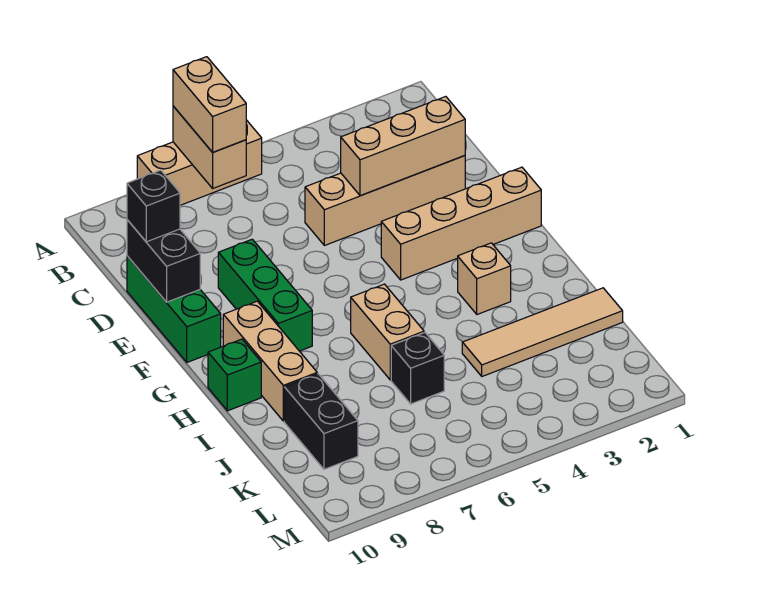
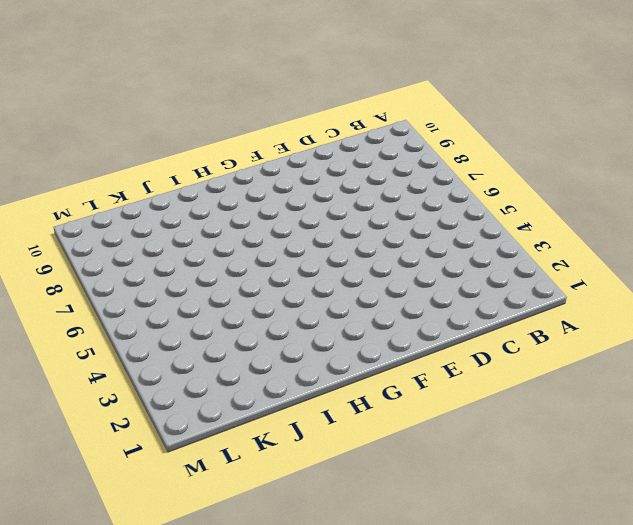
none -> tan brick A6:A8 level 1
none -> tan brick D2:D5 level 1
none -> green brick D10:F10 level 1

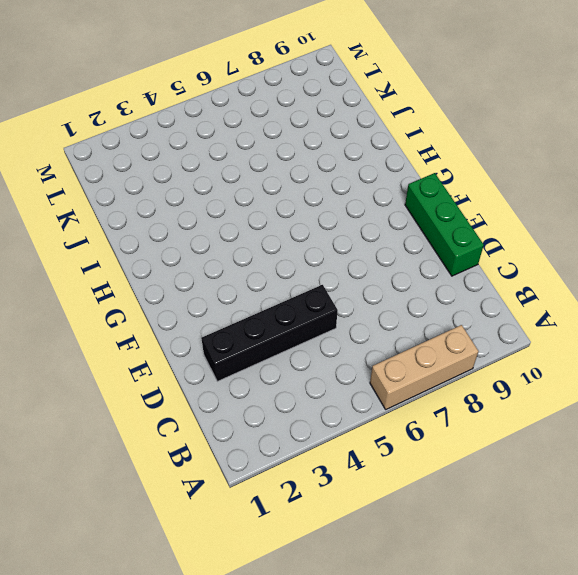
black brick D2:D5 level 1 -> tan brick D2:D5 level 1
none -> green brick E8:G8 level 1
none -> tan brick F1:F4 level 1
none -> tan brick G9:I9 level 1

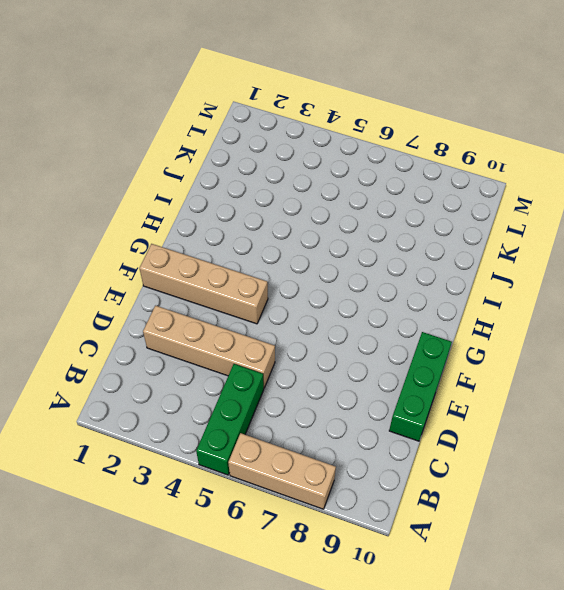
green brick A5:C5 level 1 -> green brick E8:G8 level 1
none -> tan brick G9:I9 level 1
none -> tan brick H3 level 1
none -> tan brick H6:I6 level 1

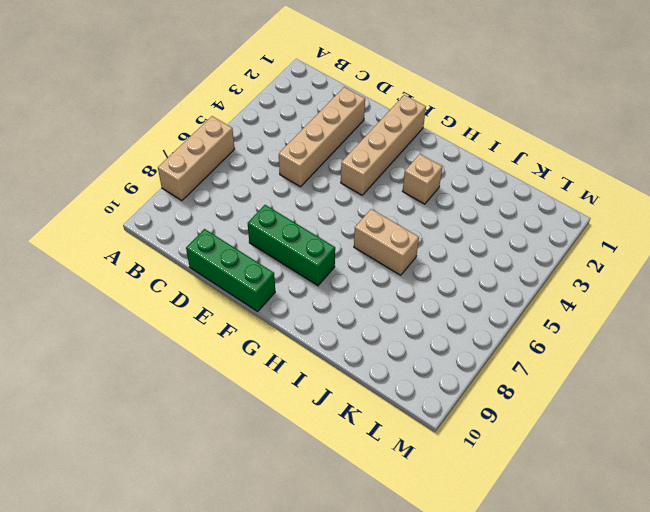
none -> tan brick G9:I9 level 1
none -> green brick H10 level 1
none -> tan tile J1:J4 level 1

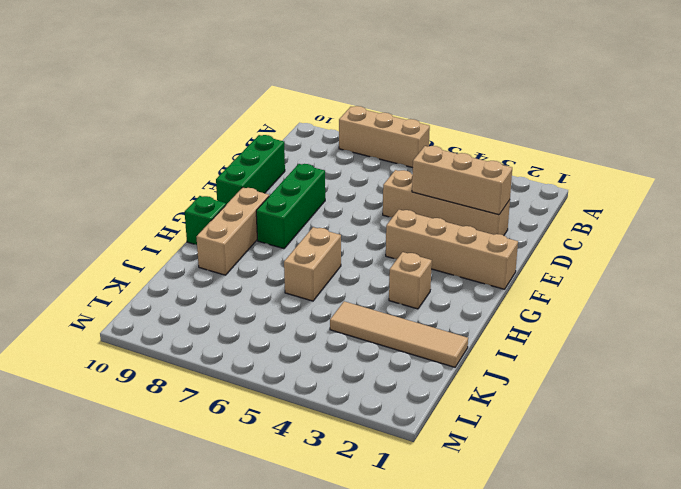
none -> black brick J6 level 1
none -> black brick J9:K9 level 1
none -> tan brick A7:B7 level 2

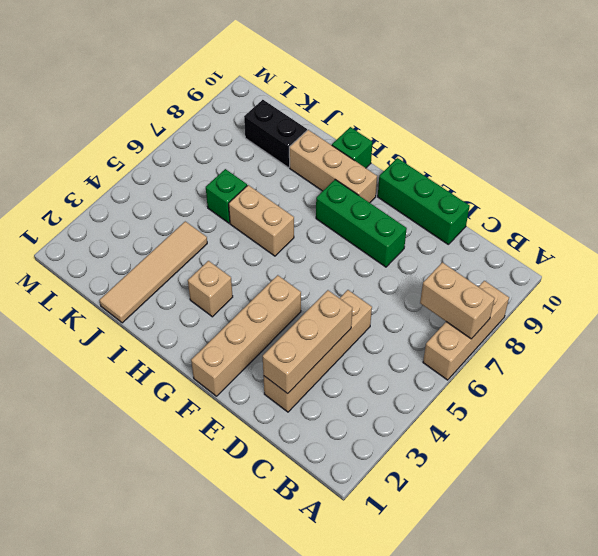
green brick J6 level 1 -> black brick J6 level 1
none -> black brick D10:E10 level 2
none -> tan brick A7:B7 level 3
none -> black brick D10 level 3

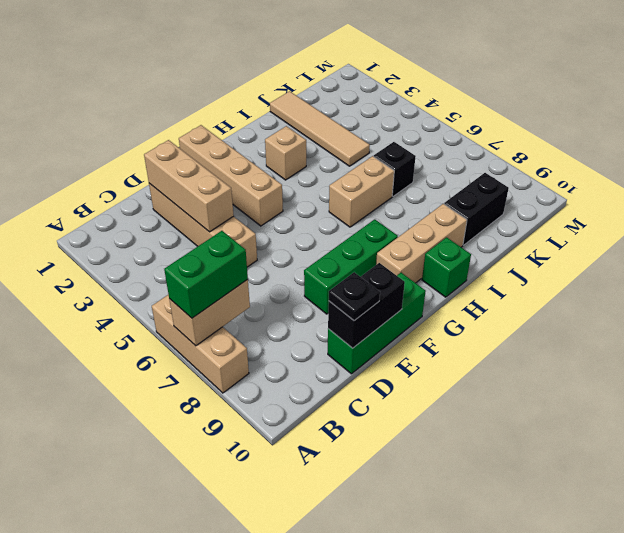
green brick A7:B7 level 3 -> tan brick A7:B7 level 3
black plate D10 level 3 -> black brick D10 level 3

